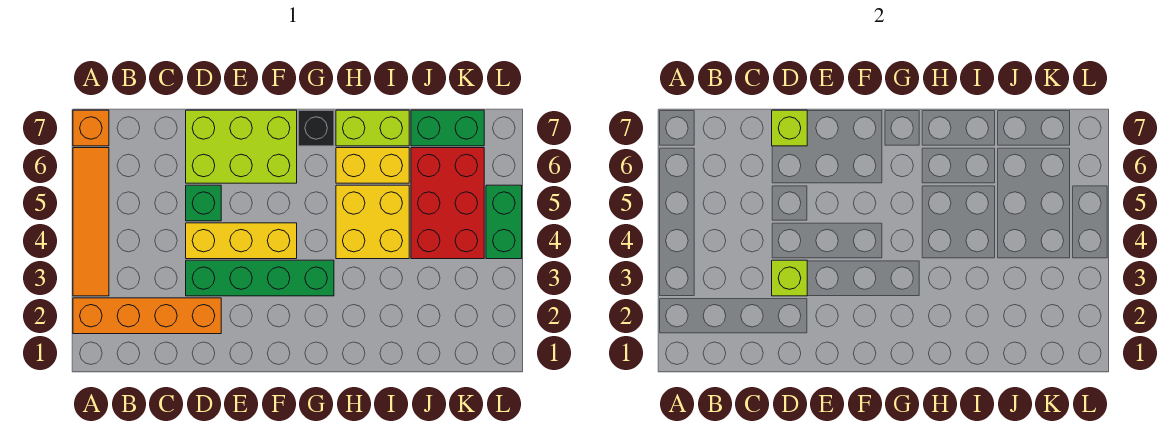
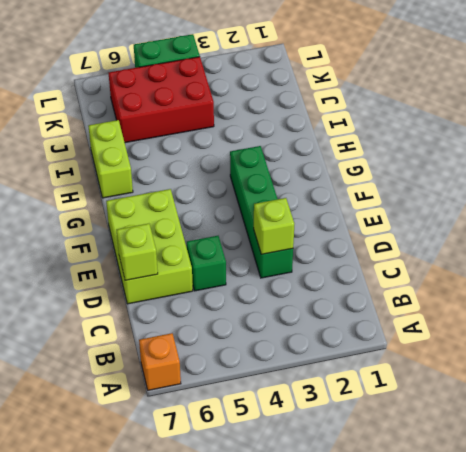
none -> orange brick A2:D2 level 1
none -> orange tile A3:A6 level 1
none -> yellow brick D4:F4 level 1

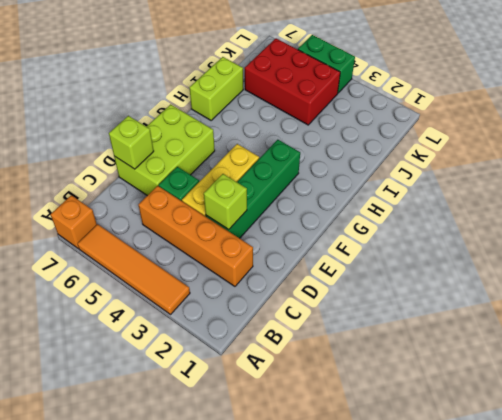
orange brick C2:C5 level 1 -> orange brick A2:D2 level 1
none -> black brick G7 level 1
none -> yellow brick H4:I5 level 1
none -> yellow brick H6:I6 level 1

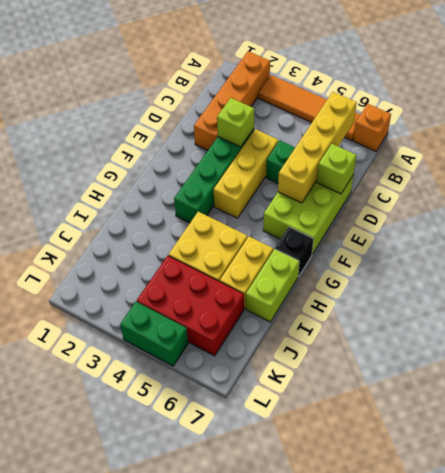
yellow brick B6:E6 level 2 -> none
none -> green brick J7:K7 level 1

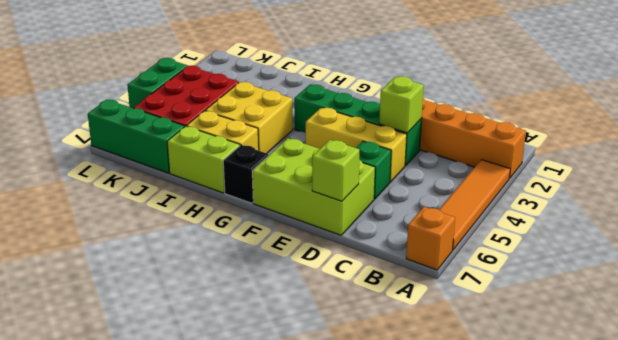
green brick J7:L7 level 1 -> green brick J7:K7 level 1

